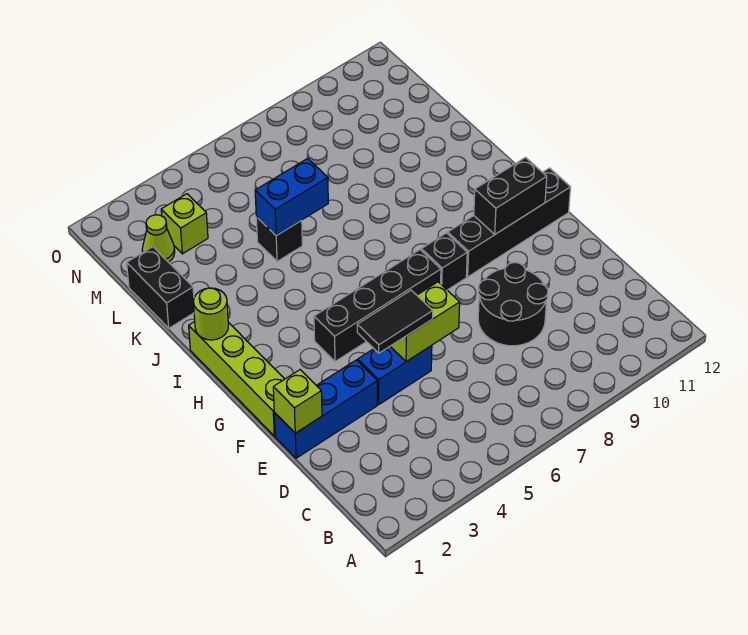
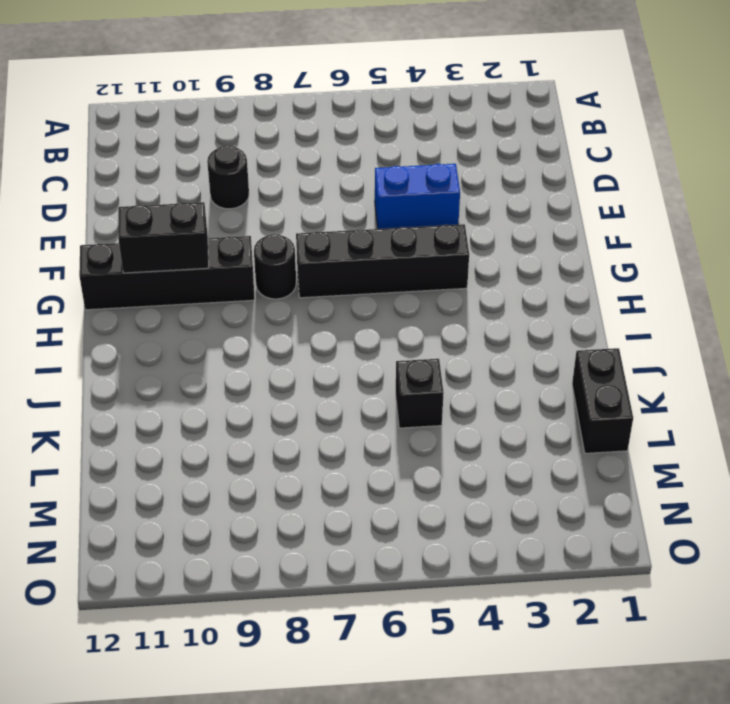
black round brick D9 level 1 -> black round brick D8:E9 level 1
black round brick G8 level 1 -> black brick G8 level 1
none -> blue brick E1:E3 level 1
none -> lime brick F1:I1 level 1
none -> lime cone M2 level 1

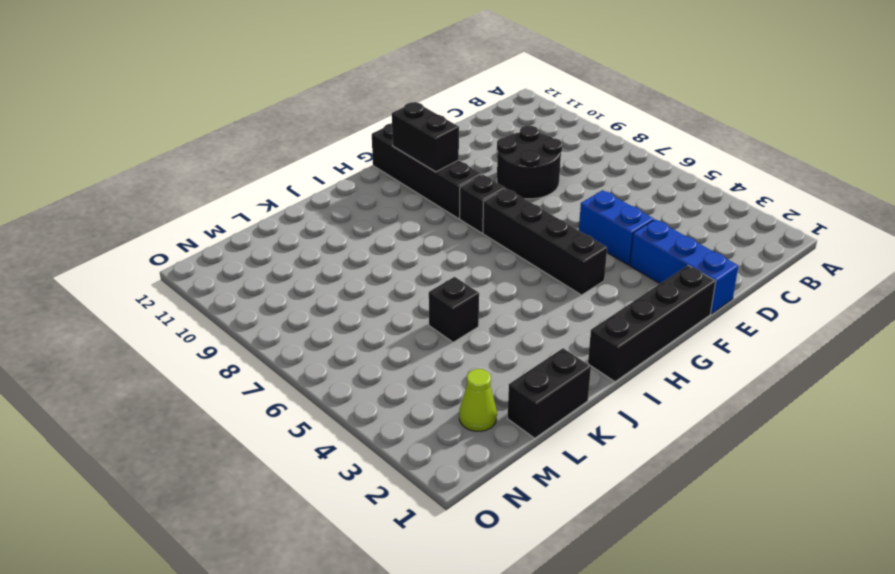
black brick F1:I1 level 1 -> lime brick F1:I1 level 1
none -> lime brick M3 level 1
none -> lime brick E1 level 2
none -> lime brick E5:E6 level 2

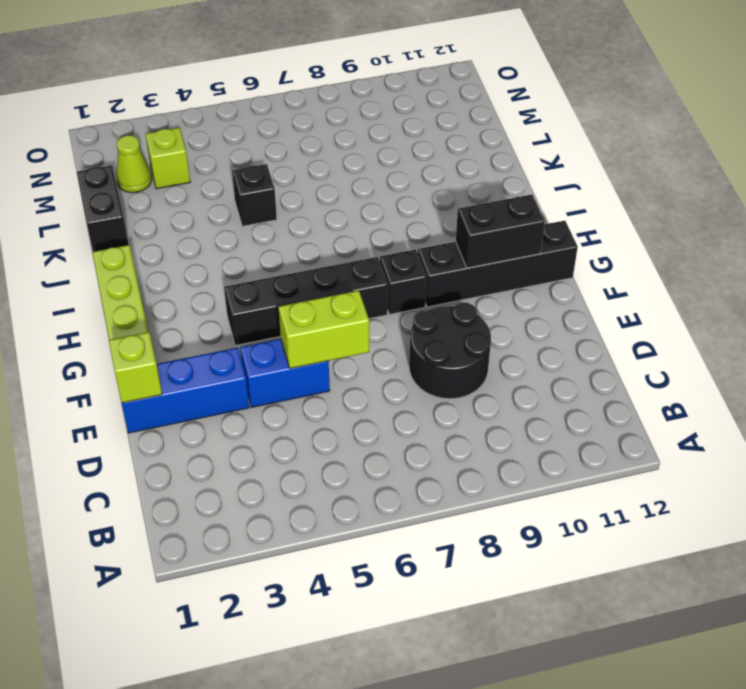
none -> lime round brick I1 level 2
none -> blue brick K5:K6 level 2
none -> black tile E4:E5 level 3

